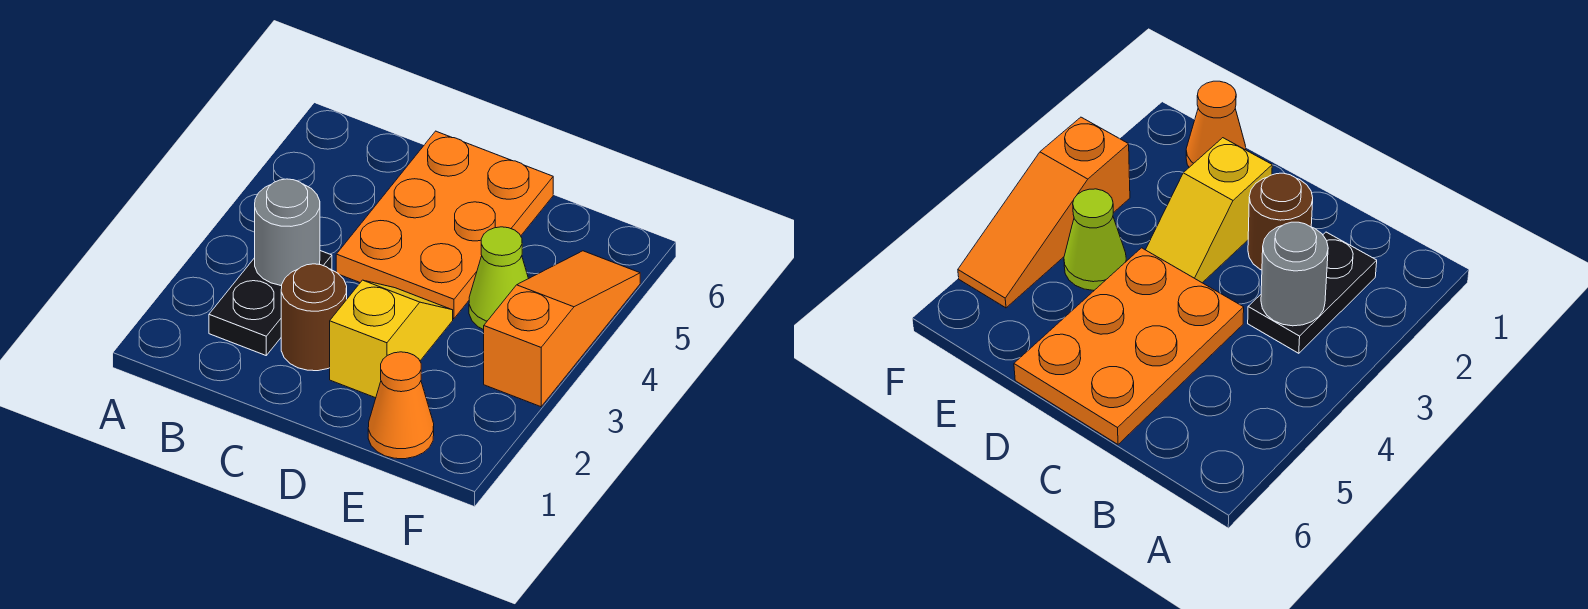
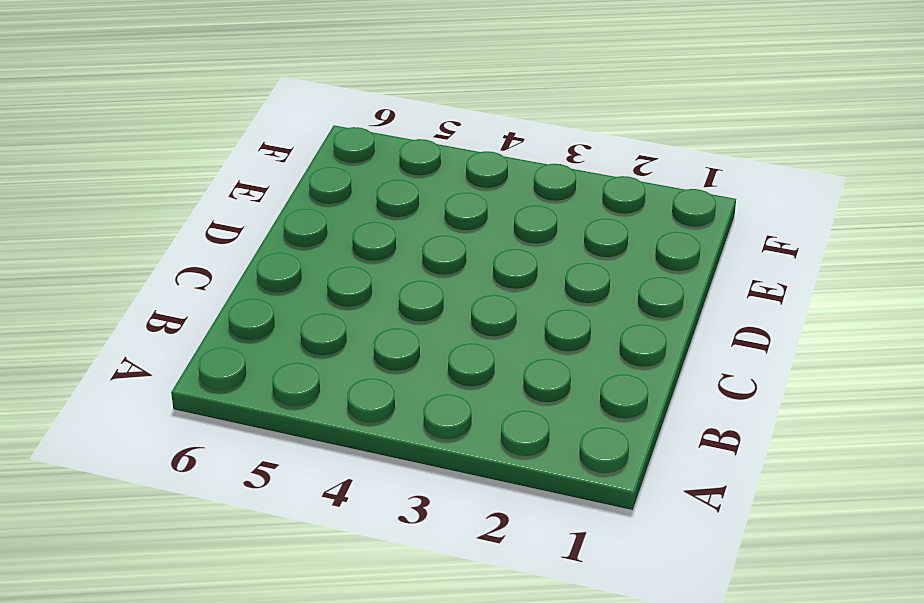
none -> black plate B2:B3 level 1
none -> brown round brick C2 level 1

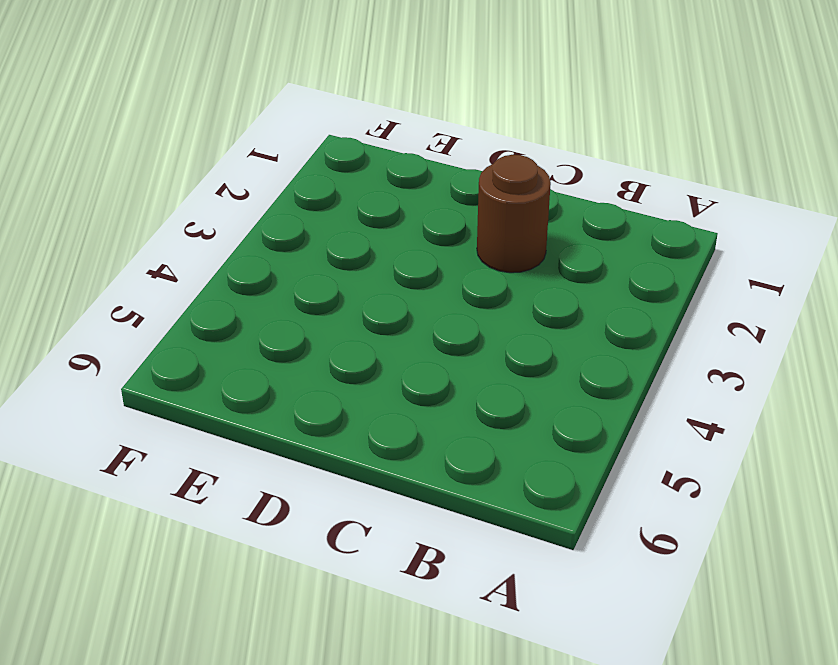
none -> black plate B2:B3 level 1
none -> orange plate C4:D6 level 1

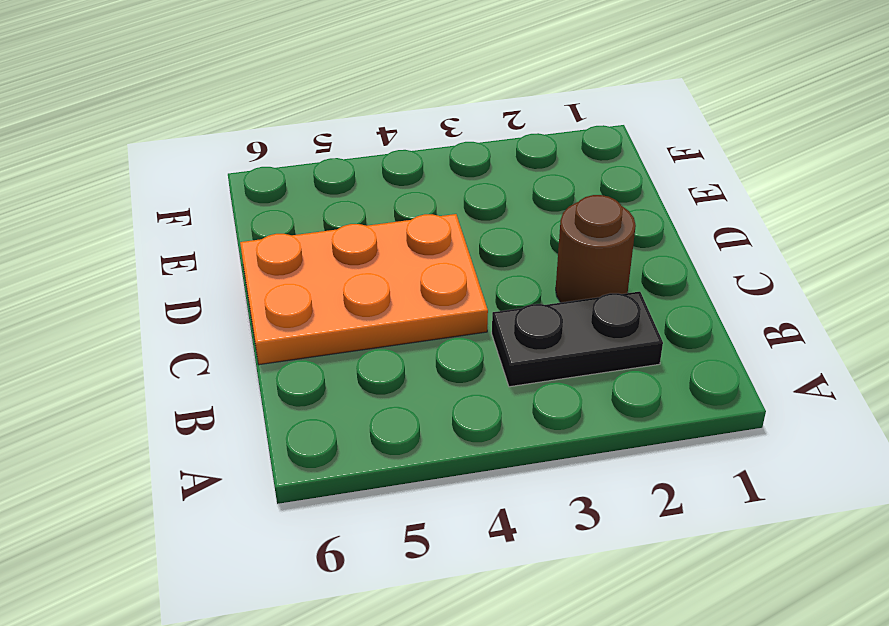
none -> yellow slope D2:D3 level 1 top 2
none -> orange cone E1 level 1

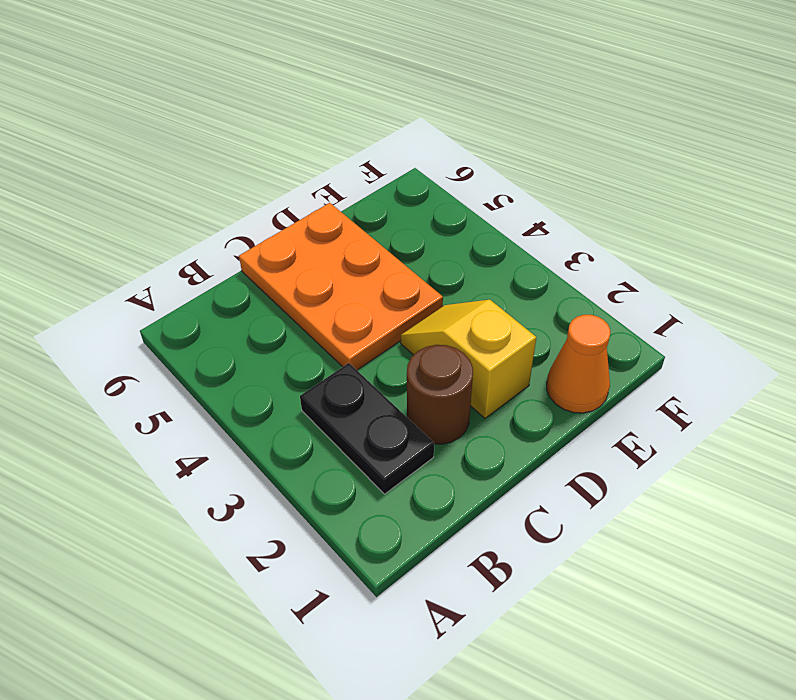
none -> lime cone E4 level 1
none -> orange slope F3:F5 level 1 top 3

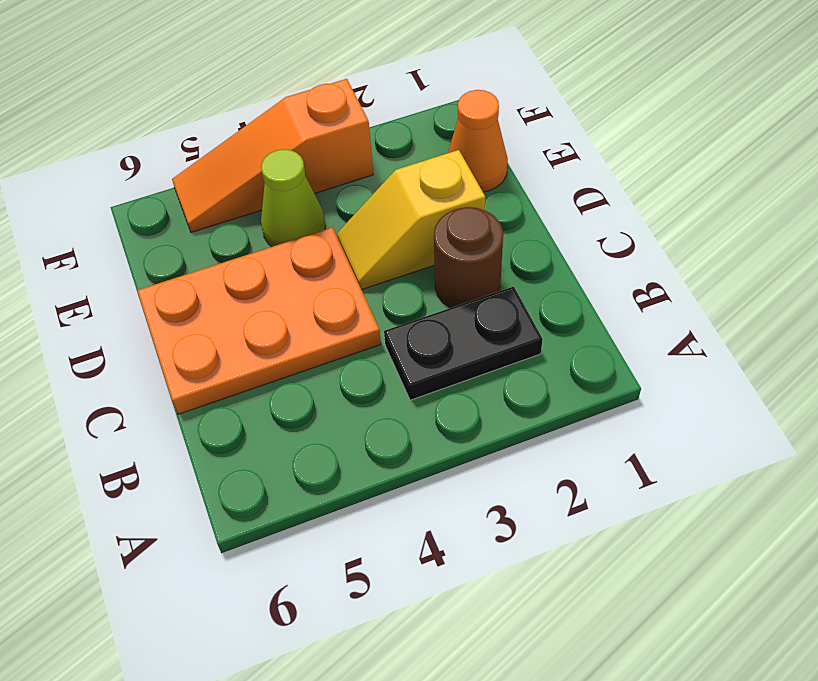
none -> grey round brick B3 level 2

